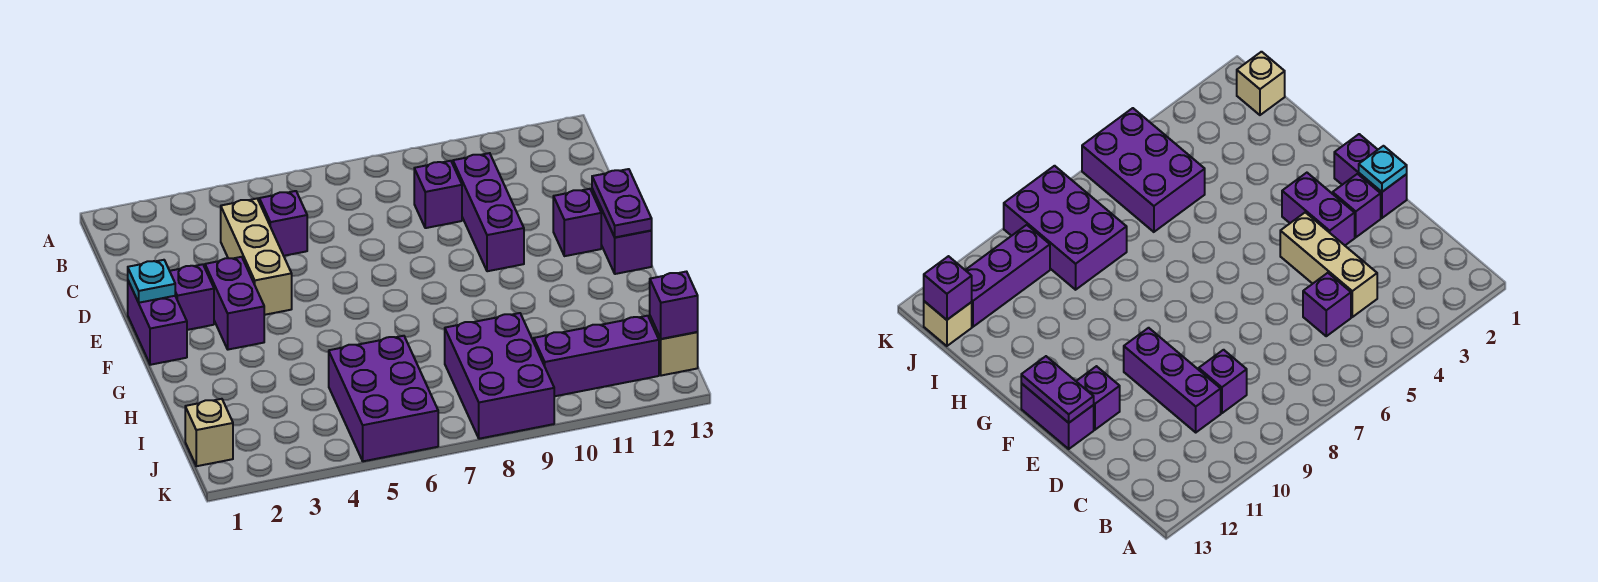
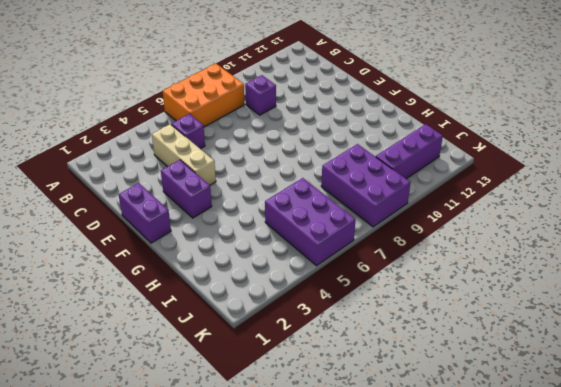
orange brick A6:B8 level 1 -> none
none -> purple brick C10:E10 level 1
none -> purple brick E2 level 1
none -> purple brick E12 level 1

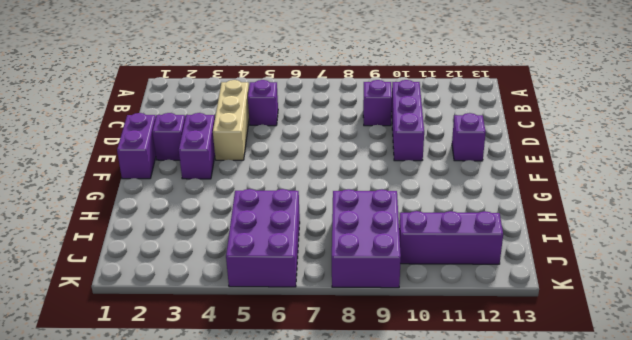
none -> purple brick E13:F13 level 1
none -> tan brick J1 level 1
none -> tan brick J13 level 1

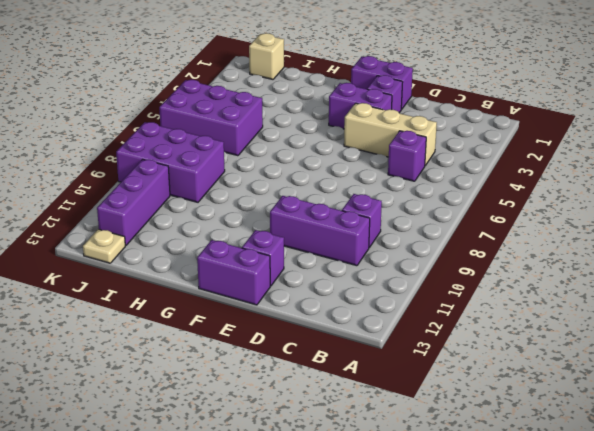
tan plate J13 level 1 -> tan brick J13 level 1
none -> cyan plate E1 level 2
none -> purple plate E13:F13 level 2
none -> purple brick J13 level 2

